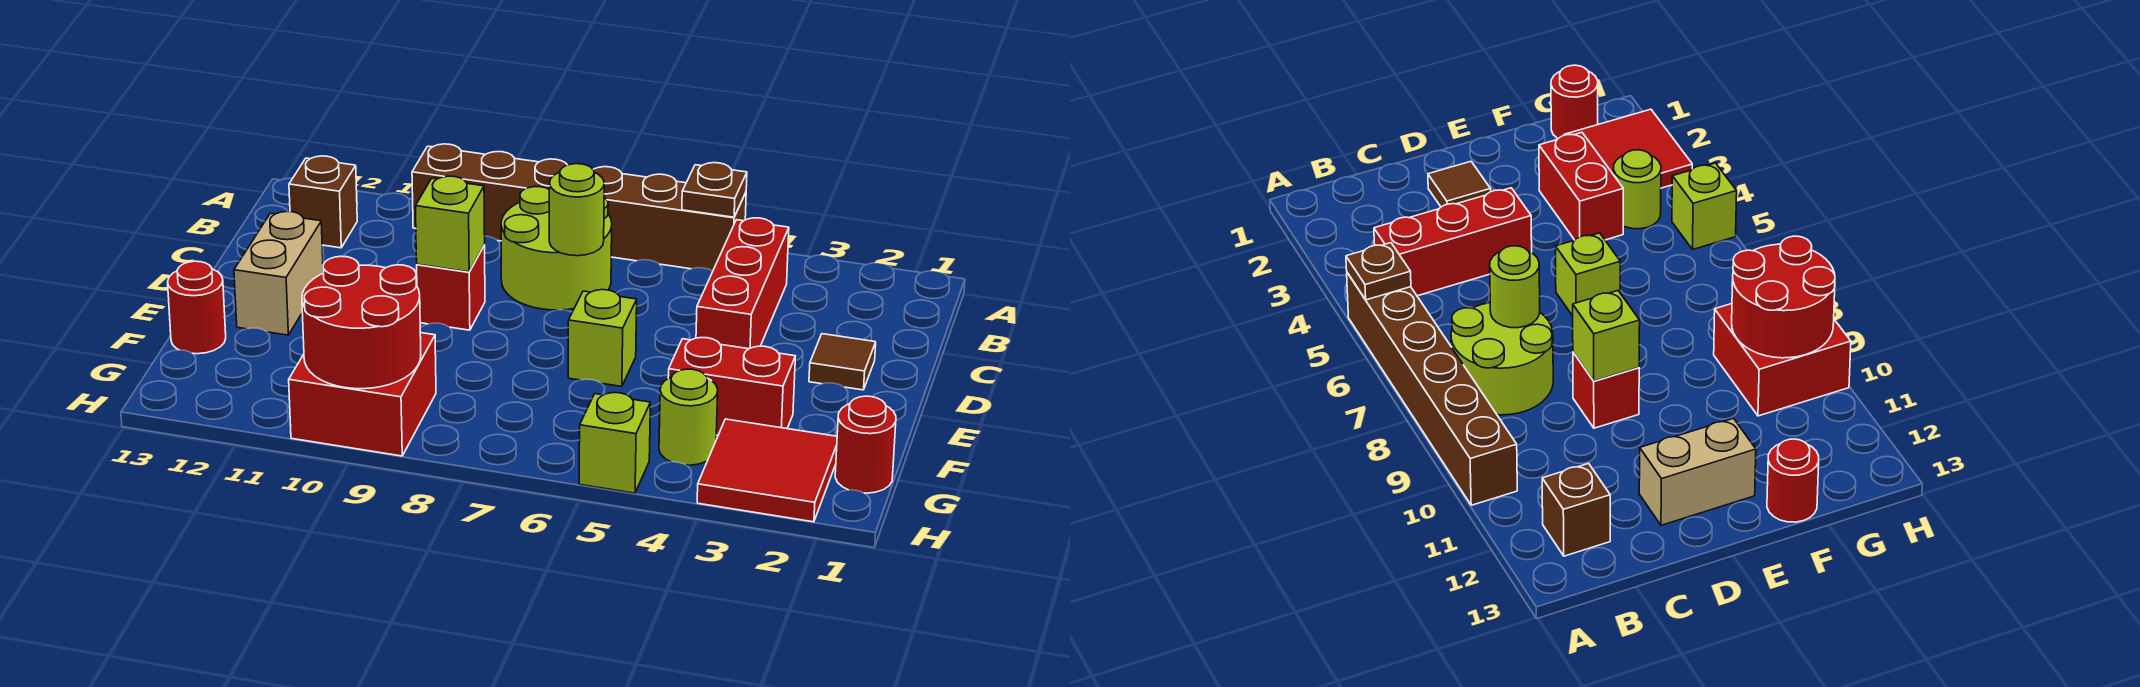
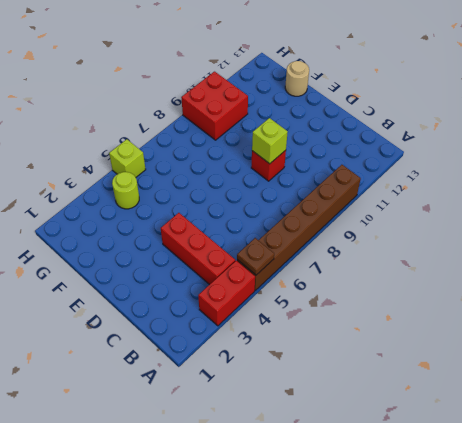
red brick A3:A4 level 1 -> red brick F3:F4 level 1
tan round brick F13 level 1 -> red round brick F13 level 1
none -> lime round brick B7:C8 level 1
none -> brown brick B12 level 1
none -> brown tile D2 level 1

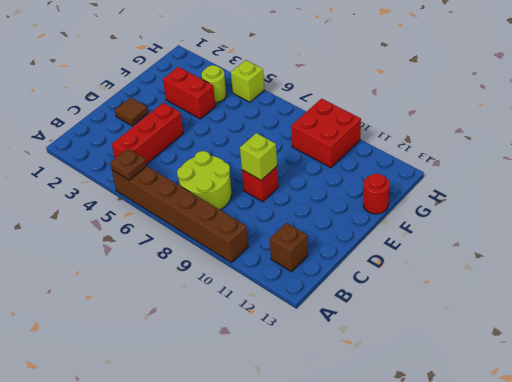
none -> tan brick D12:E12 level 1
none -> lime brick E6 level 1
none -> red round brick G1 level 1

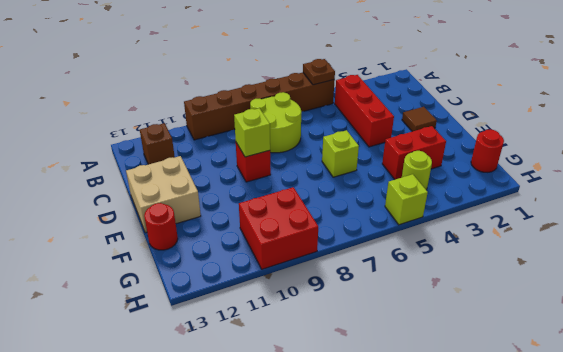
tan brick D12:E13 level 1 -> tan brick D12:E12 level 1
none -> red tile G2:H3 level 1
none -> lime round brick C7 level 2
none -> red round brick G9:H10 level 2

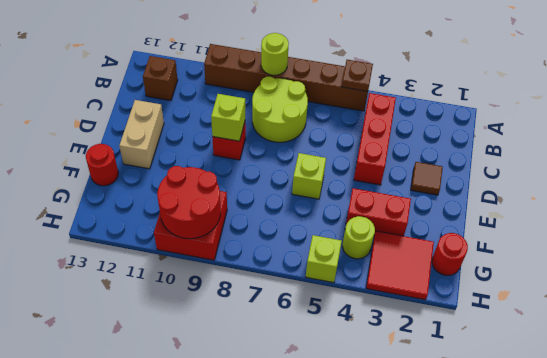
lime round brick A8 level 2 -> lime round brick C7 level 2

